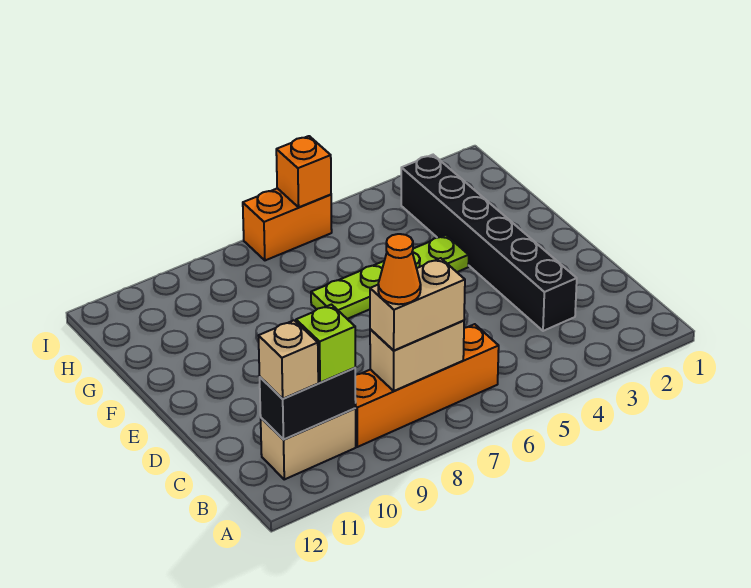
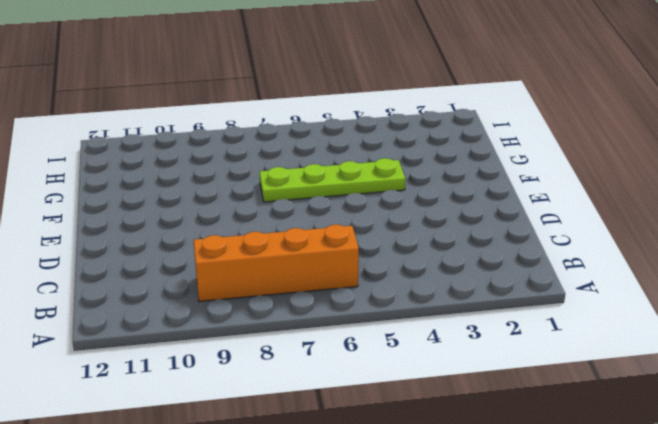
none -> tan brick B10:B11 level 1
none -> black brick C3:H3 level 1
none -> orange brick I6:I7 level 1

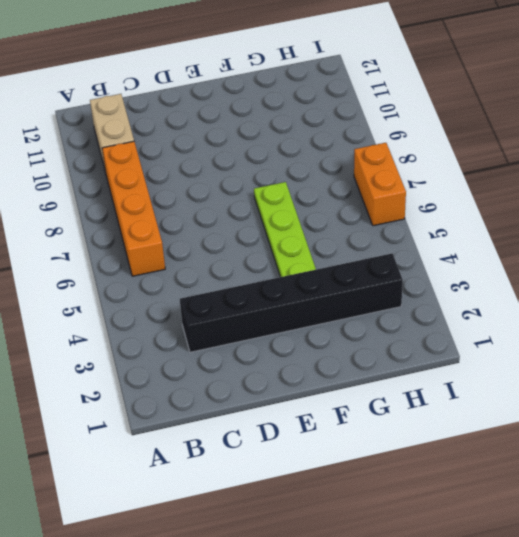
none -> tan brick B7:B8 level 2
none -> black brick B10:B11 level 2
none -> orange brick I6 level 2

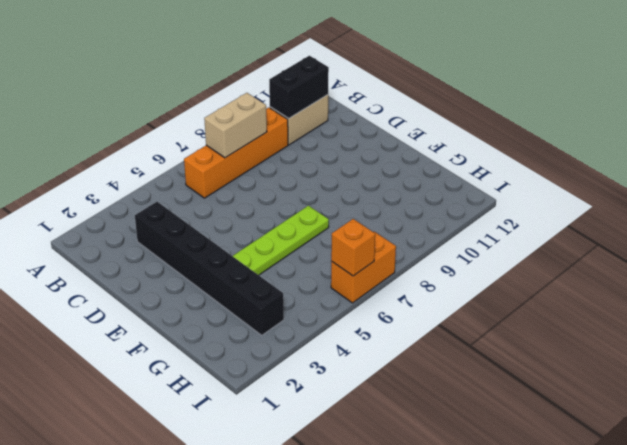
none -> tan brick B7:B8 level 3
none -> lime brick B10 level 3
none -> tan brick B11 level 3

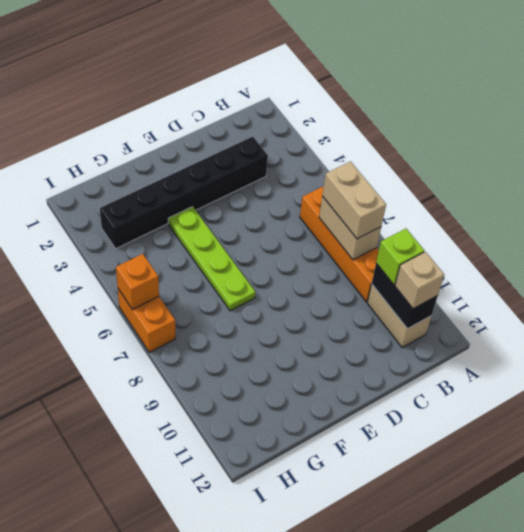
none -> orange cone B8 level 4

